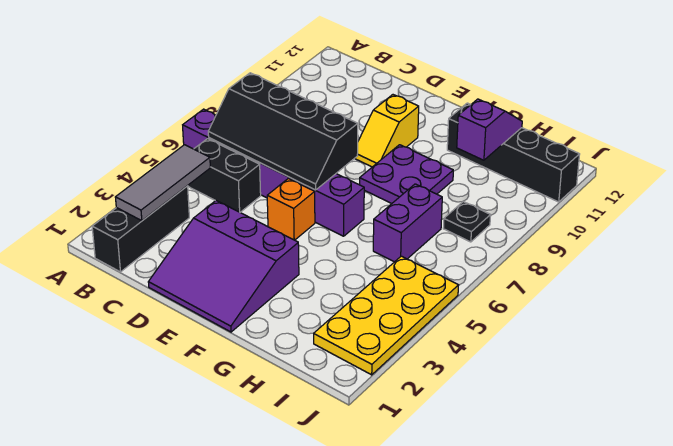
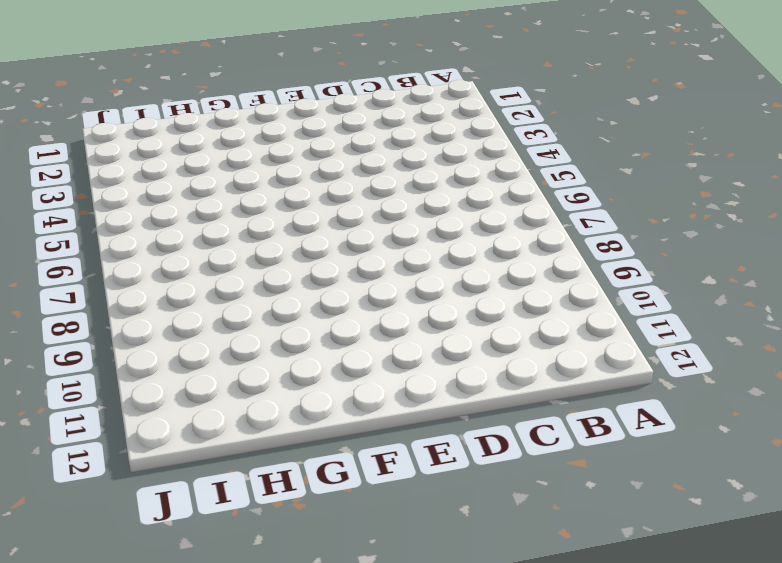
none -> purple brick A6:F6 level 1
none -> black brick B1:B3 level 1
none -> black brick B5:C5 level 1

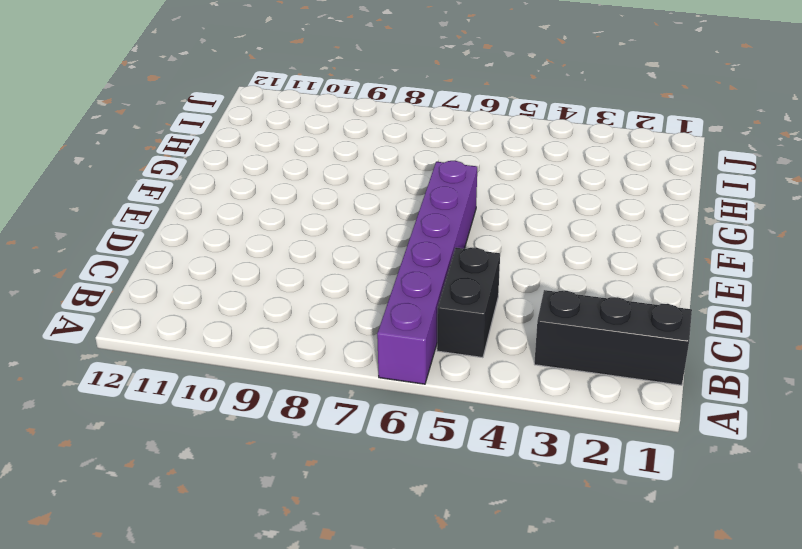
none -> purple slope D1:F3 level 1 top 3
none -> orange brick E5 level 1
none -> yellow slope E9:E10 level 1 top 10

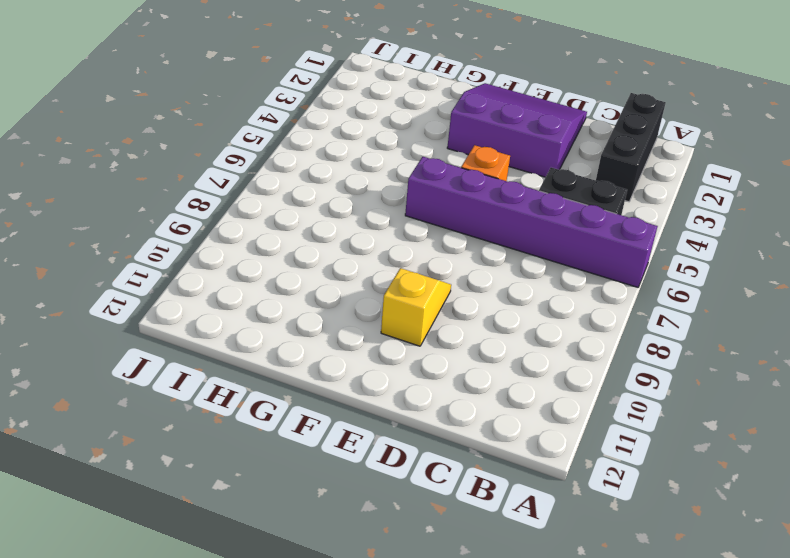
none -> purple plate F8:G9 level 1
none -> black brick G11:J11 level 1
none -> purple brick H6:H7 level 1

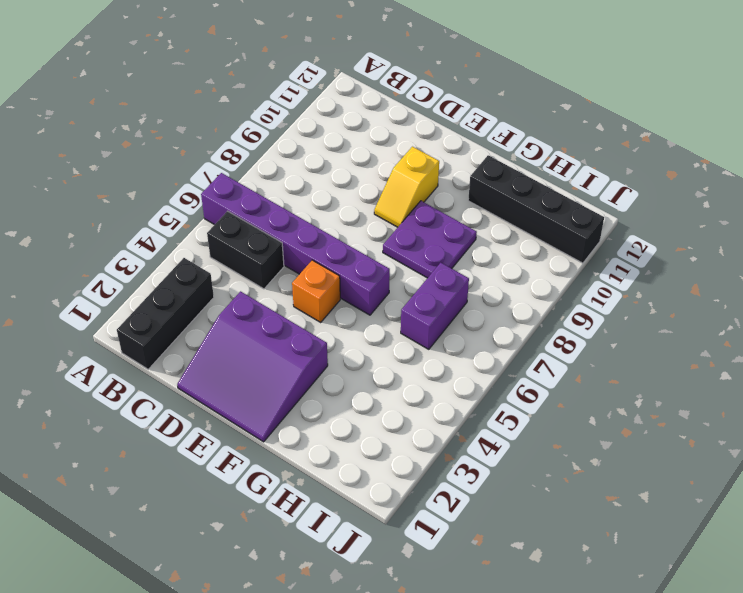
none -> yellow plate I2:J5 level 1
none -> black plate I8 level 1
none -> grey tile B2:B4 level 2

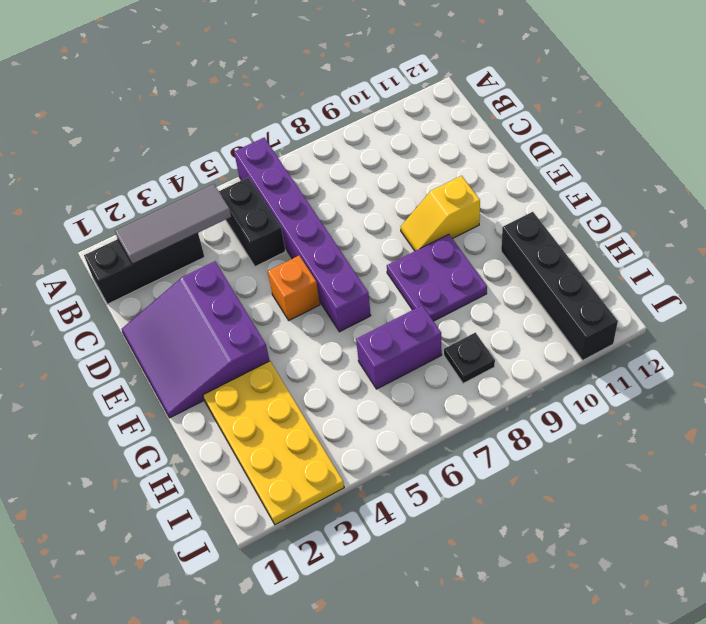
yellow plate G2:J3 level 1 -> yellow plate I2:J5 level 1
none -> black slope B6:E7 level 2 top 7
none -> purple slope H10:H11 level 2 top 10

